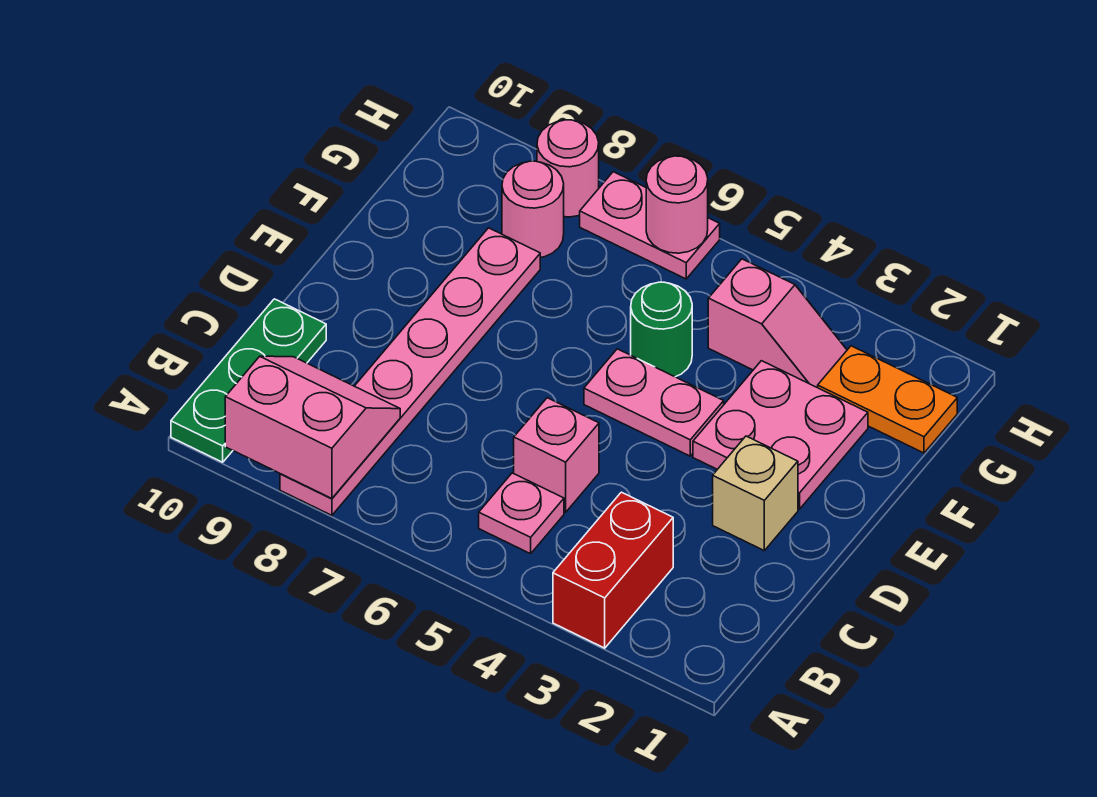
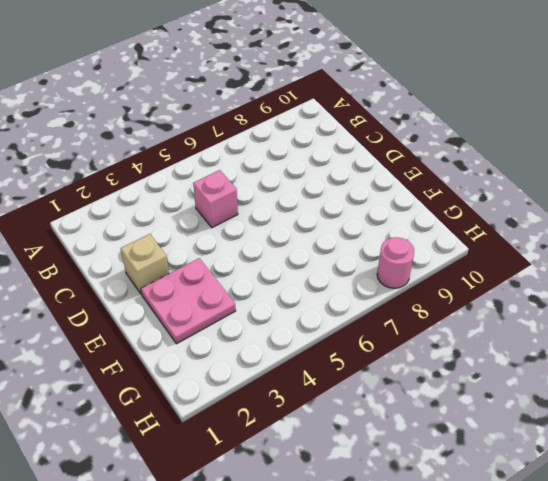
none -> red brick A3:B3 level 1
none -> pink plate A8:F8 level 1
none -> green plate A10:C10 level 1

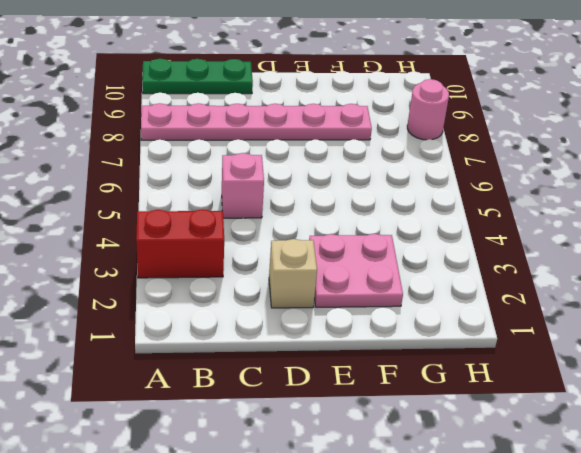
none -> pink plate B5 level 1
none -> pink plate E4:E5 level 1
none -> green round brick F5 level 1

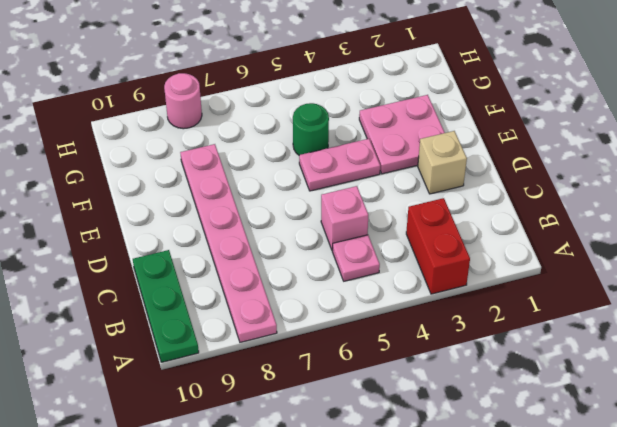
none -> orange plate G1:G2 level 1
none -> pink slope G3:G4 level 1 top 4
none -> pink round brick G8 level 1

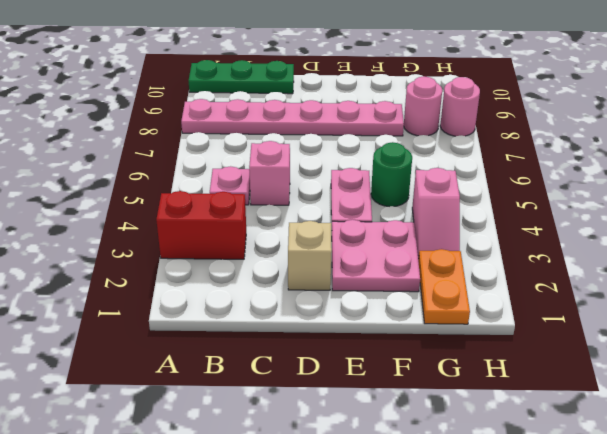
none -> pink plate H6:H7 level 1
none -> pink slope A8:B9 level 2 top A
none -> pink round brick H6 level 2

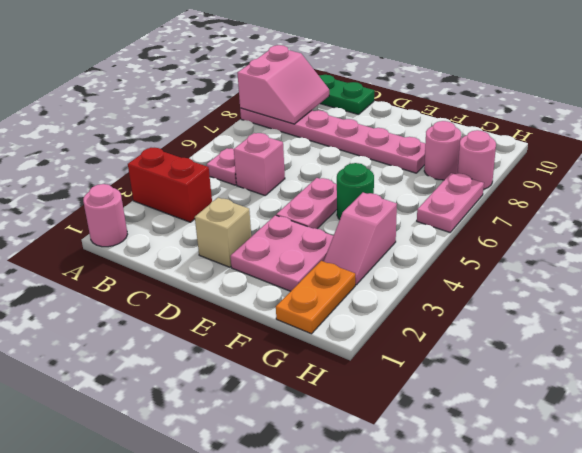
pink round brick A1 level 1 -> pink round brick H6 level 2

